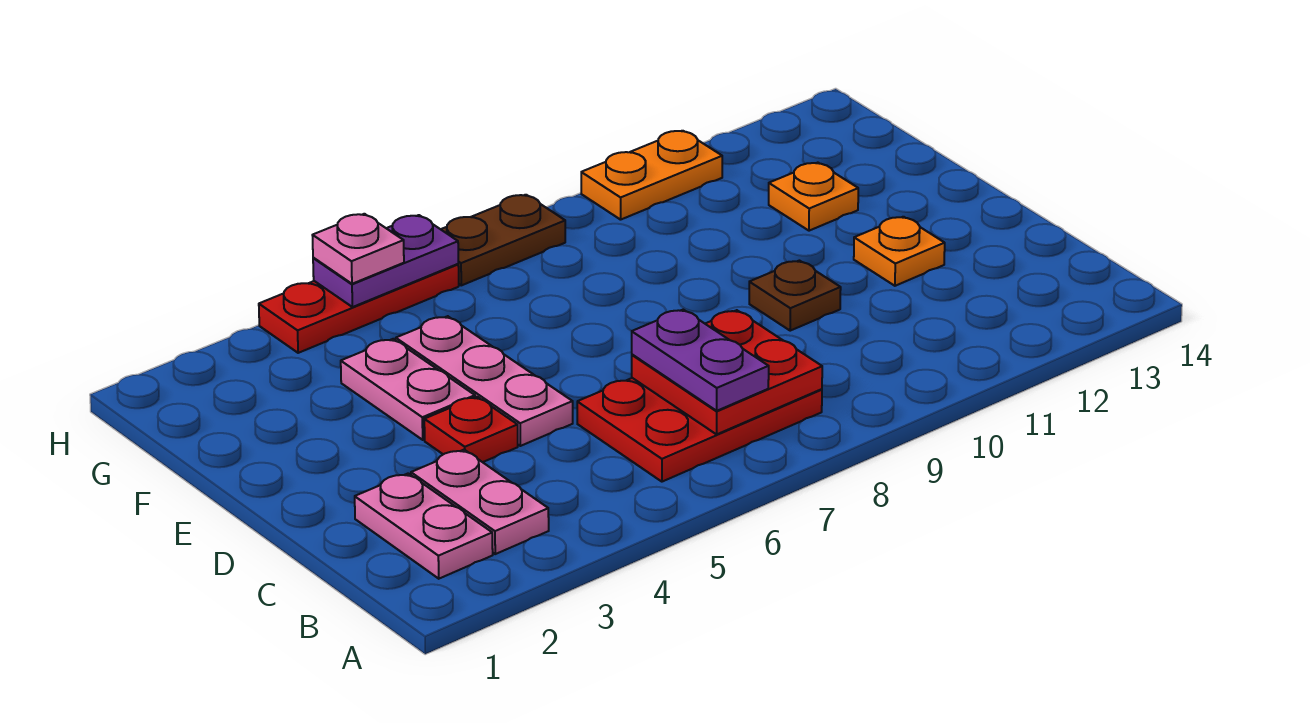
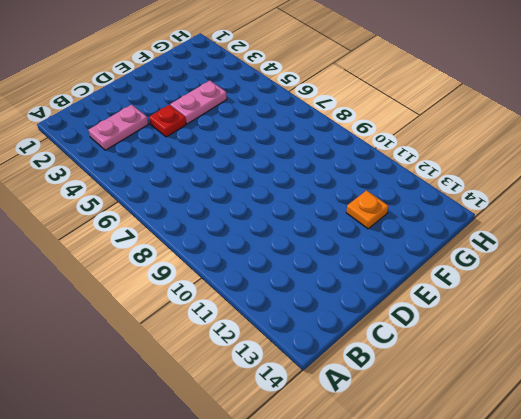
none -> pink plate B2:C2 level 1
none -> red plate B6:C8 level 1
none -> pink plate D5:F5 level 1

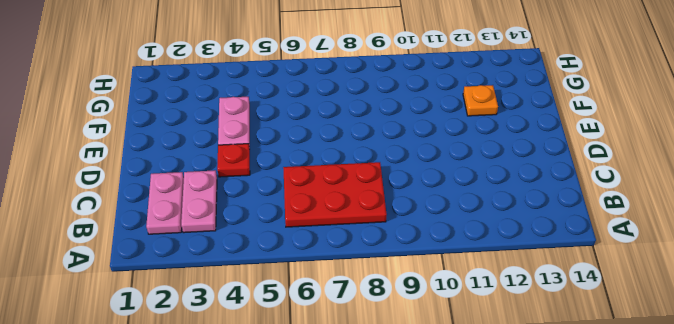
none -> pink plate D5:F5 level 1
none -> brown plate D10 level 1
none -> orange plate D12 level 1

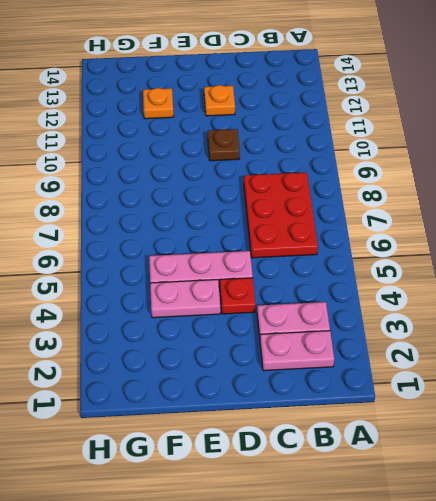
none -> red plate H4:H6 level 1
none -> brown plate H7:H8 level 1
none -> orange plate H10:H11 level 1

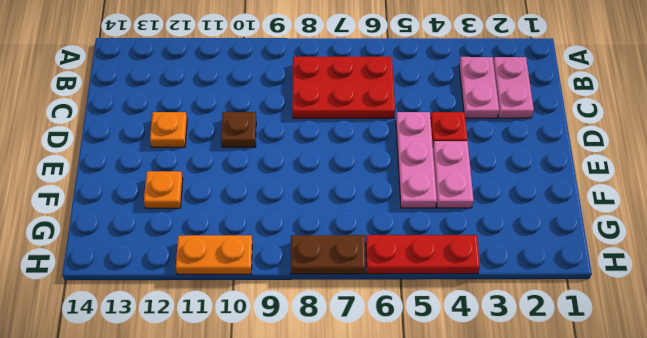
none -> red plate B7:C8 level 2
none -> purple plate H5:H6 level 2
none -> purple plate B7:C7 level 3

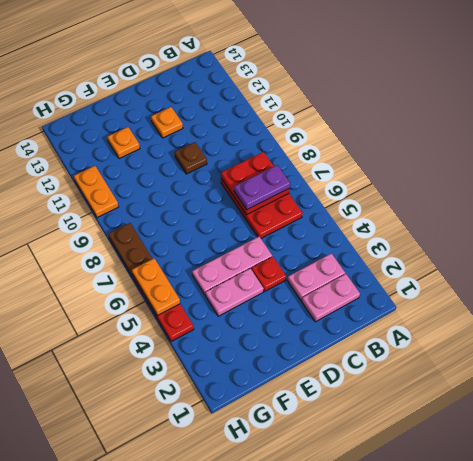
orange plate H5:H6 level 2 -> purple plate H5:H6 level 2
none -> pink plate H5 level 3

